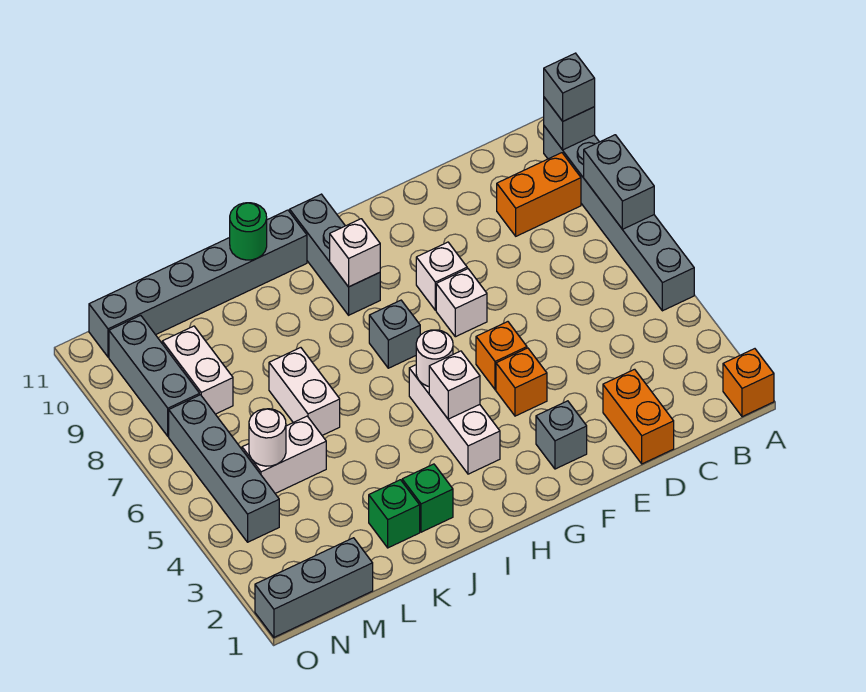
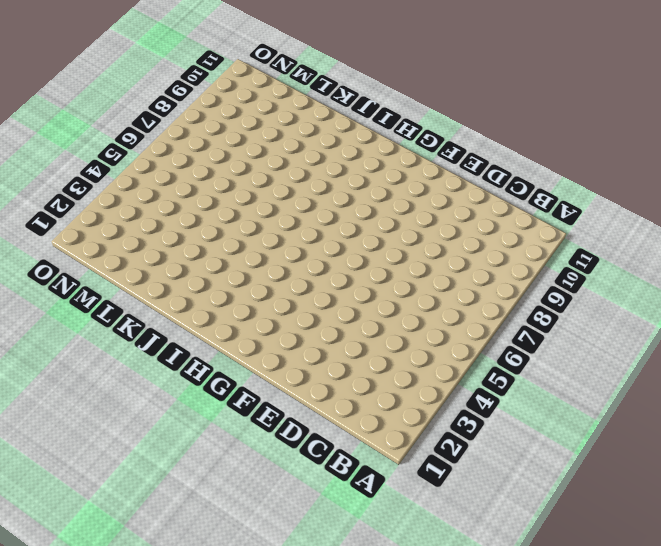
none -> orange brick A1 level 1
none -> grey brick A5:A10 level 1
none -> orange brick B9:C9 level 1

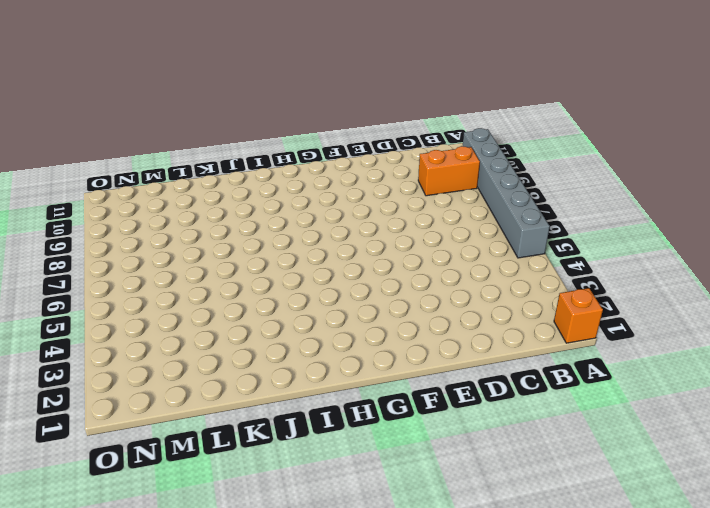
none -> orange brick D1:D2 level 1
none -> grey brick F2 level 1
none -> orange brick F4 level 1

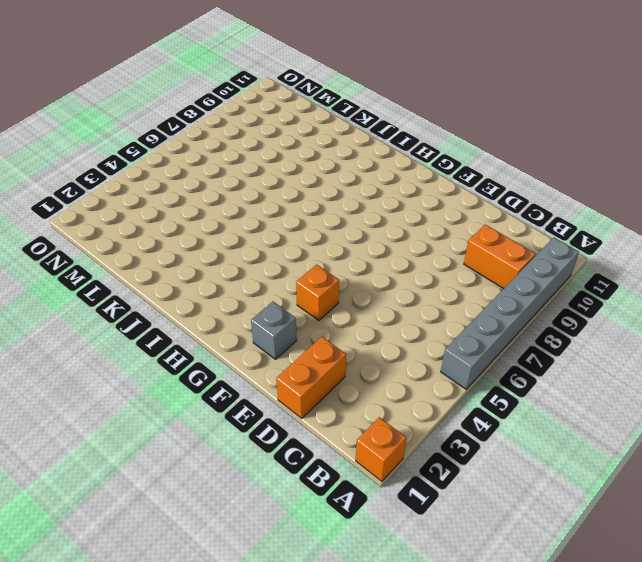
none -> orange brick F5 level 1
none -> white brick F7 level 1
none -> white brick F8 level 1

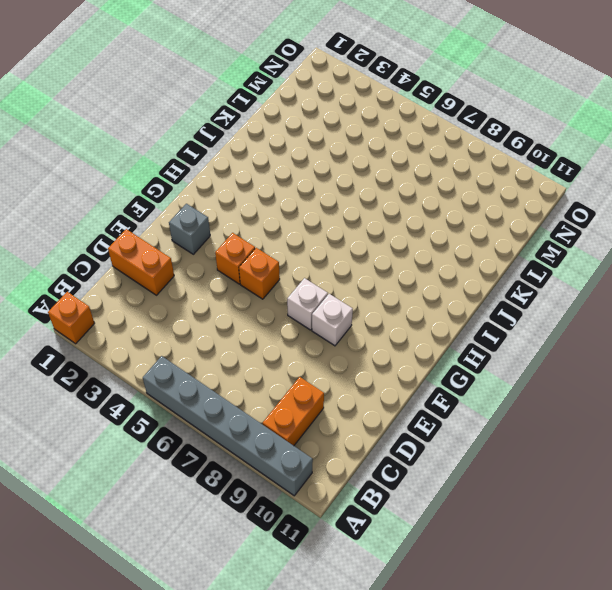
none -> white brick H3:H5 level 1
none -> grey brick H7 level 1
none -> grey brick H9:H11 level 1

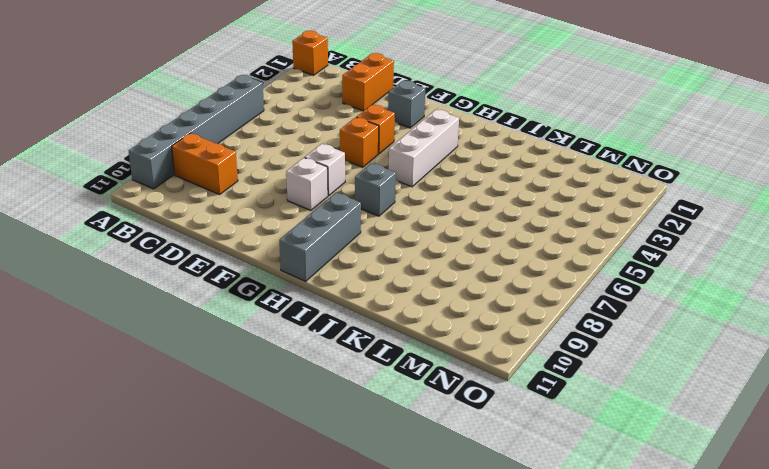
none -> grey brick I11:N11 level 1
none -> green brick J2 level 1
none -> green brick K2 level 1

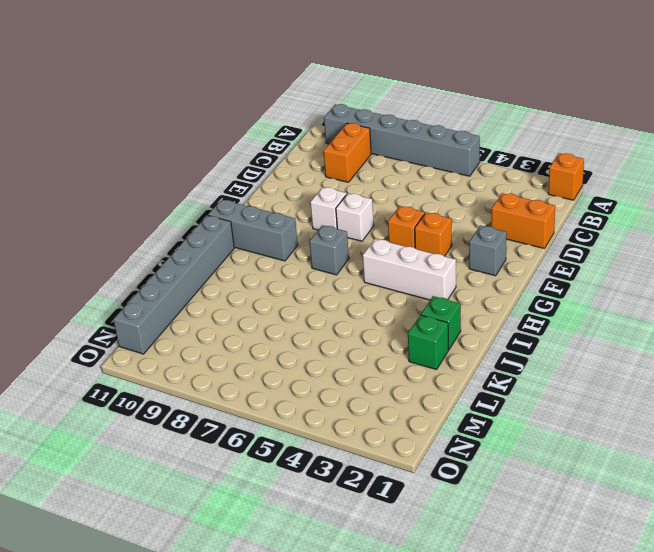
none -> white brick K6:K7 level 1
none -> white brick L5:M5 level 1
none -> grey brick M1:O1 level 1

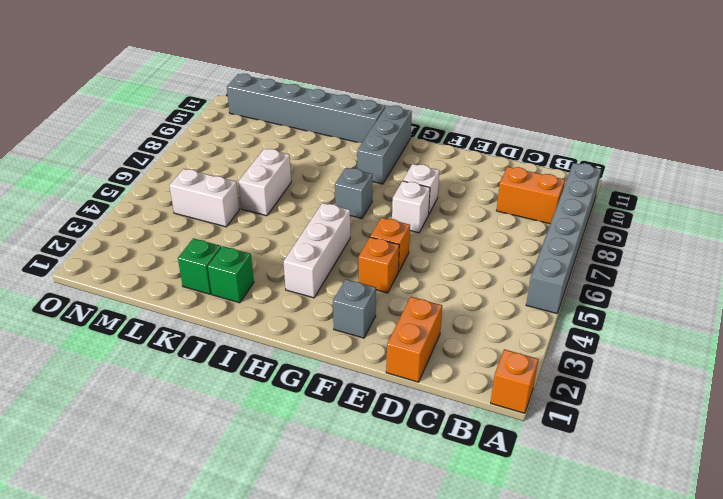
none -> grey brick M1:O1 level 1
none -> white brick M8:M9 level 1
none -> grey brick N4:N7 level 1

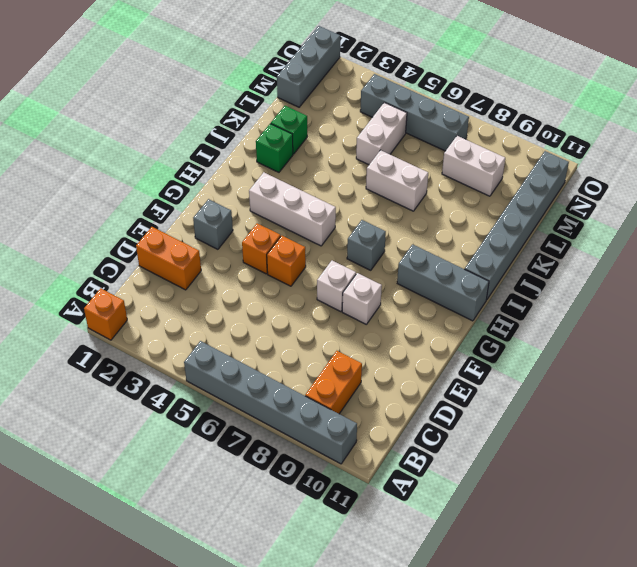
none -> grey brick N8:N10 level 1
none -> grey brick A7:A8 level 2
none -> grey brick A10 level 2

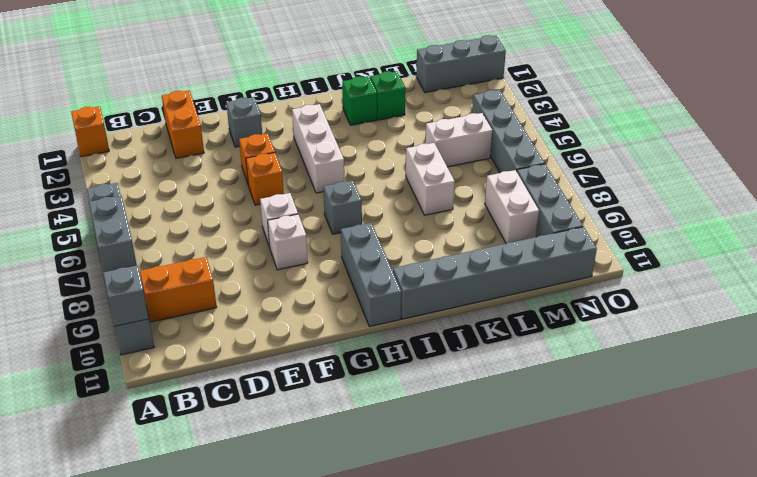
none -> white brick H4 level 2
none -> white round brick H5 level 2
none -> white brick H9 level 2

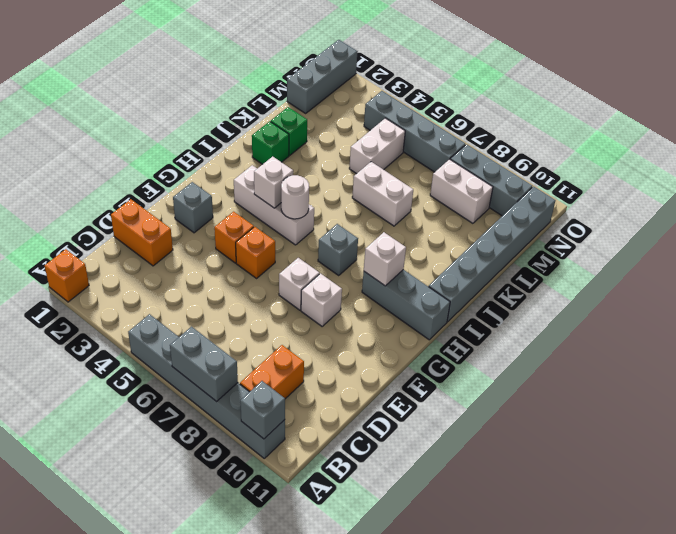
none -> green round brick J11 level 2
none -> white round brick M5 level 2
none -> grey brick A10 level 3

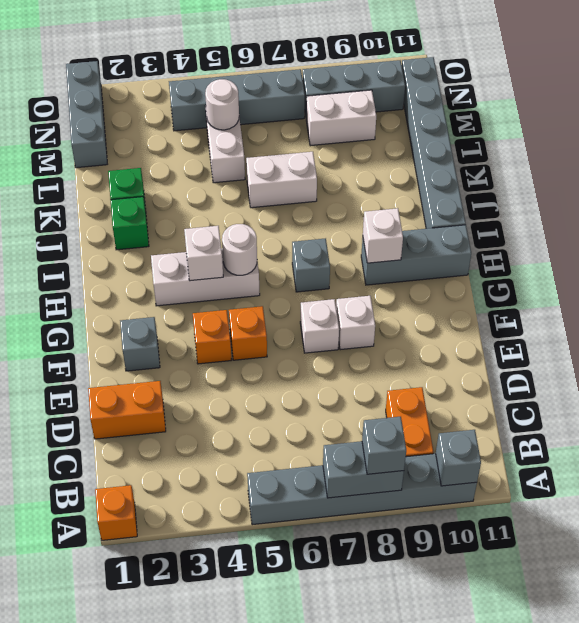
grey brick A8 level 3 -> grey brick A10 level 3
none -> green round brick J11 level 2

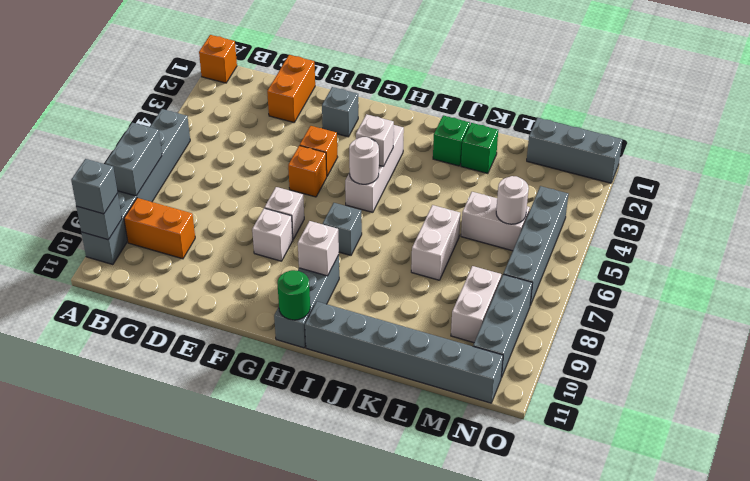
green round brick H11 level 2 -> green round brick J11 level 2

